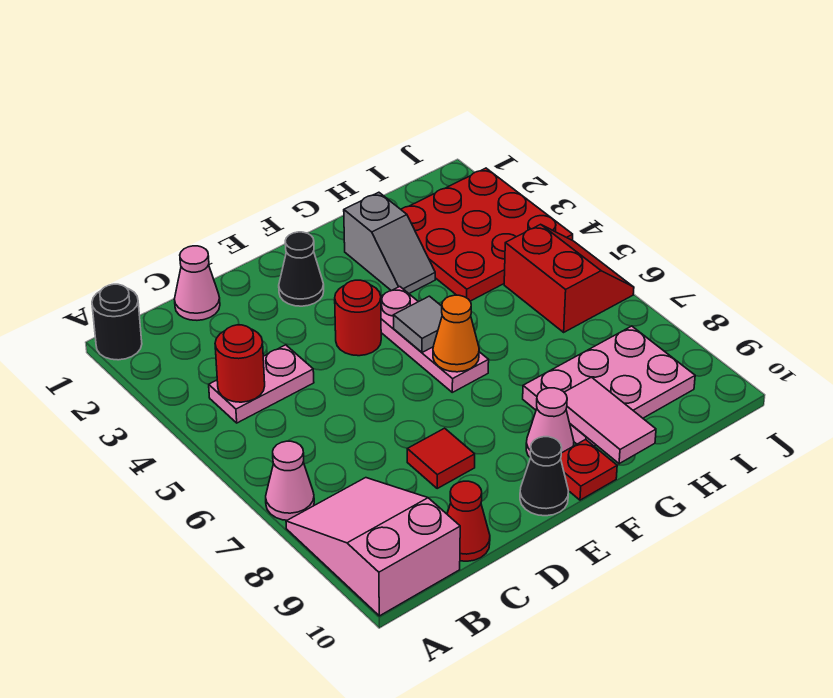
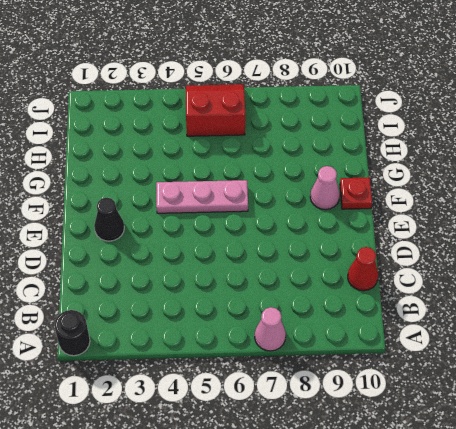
none -> pink slope A8:B10 level 1 top 10
none -> pink plate B4:C4 level 1
none -> pink cone C1 level 1

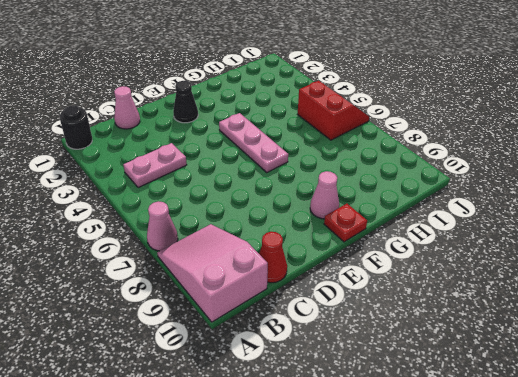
none -> red tile D8 level 1
none -> red round brick E4 level 1
none -> black cone E10 level 1

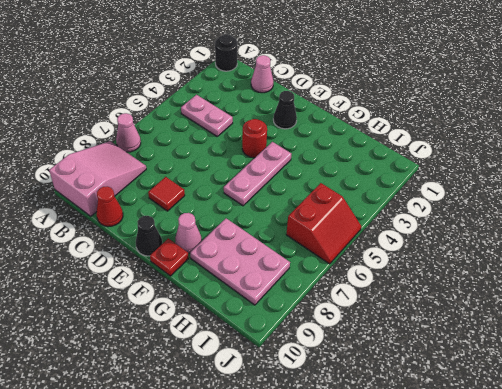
none -> grey slope G2:G3 level 1 top 2
none -> red plate H2:J4 level 1
none -> red round brick B4 level 2

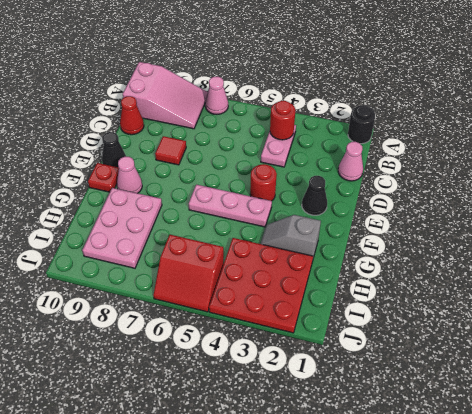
none -> grey tile F5 level 2
none -> orange cone F6 level 2
none -> pink tile G9:G10 level 2

